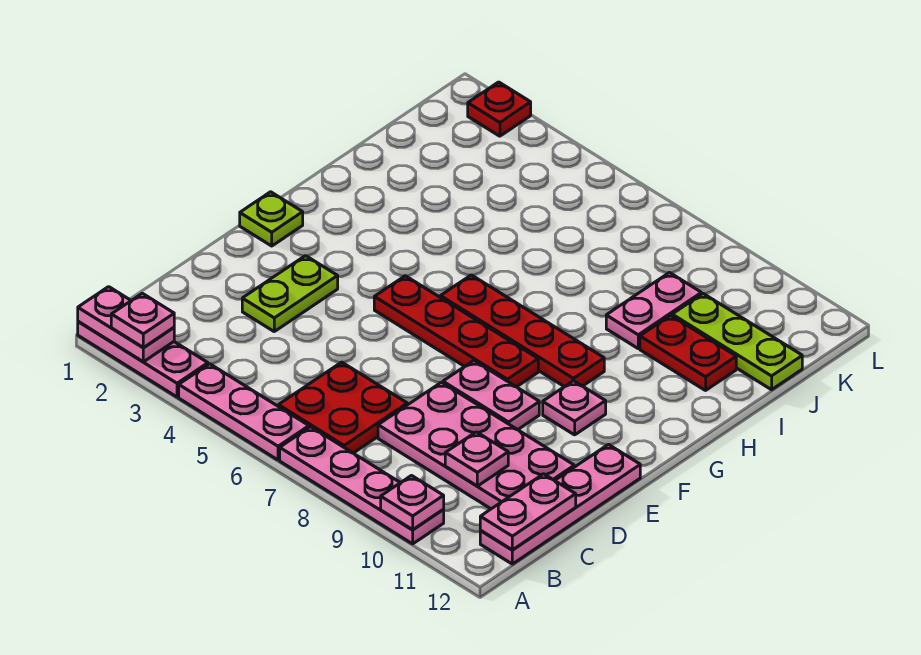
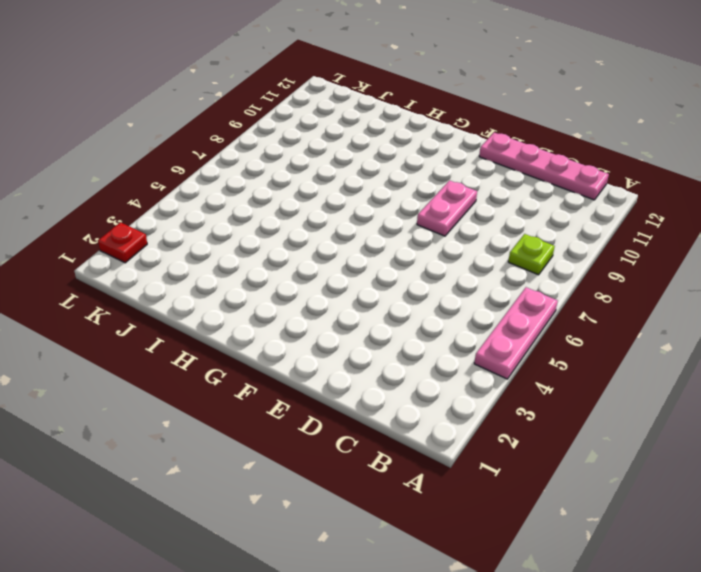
lime plate B8 level 1 -> lime plate F1 level 1
none -> pink plate A1:A3 level 1
none -> pink plate A7:A10 level 1
none -> red plate B6:C7 level 1

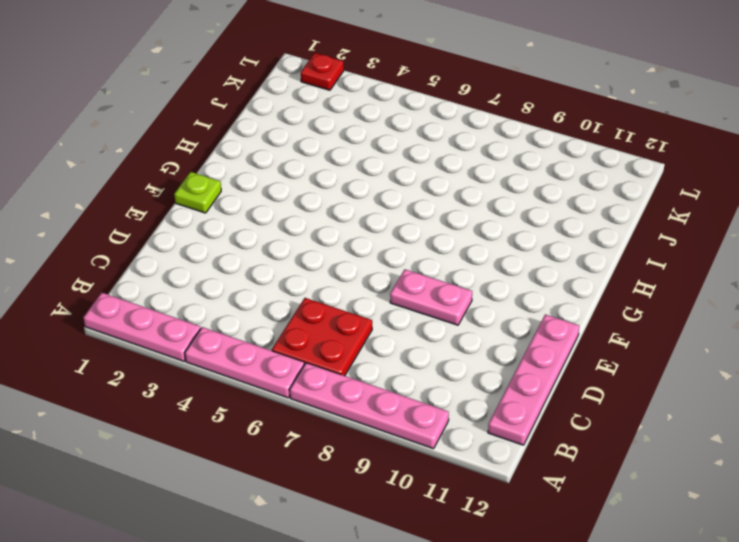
none -> pink plate C8:D11 level 1
none -> lime plate D3:E3 level 1
none -> red plate F5:F8 level 1

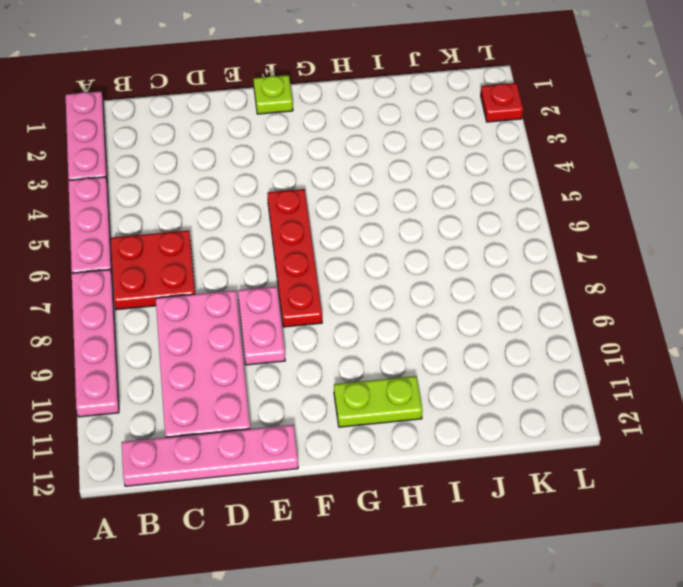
lime plate G11:H11 level 1 -> lime plate D3:E3 level 1
none -> pink plate F10 level 1
none -> red plate G6:G9 level 1
none -> pink plate I9:J9 level 1

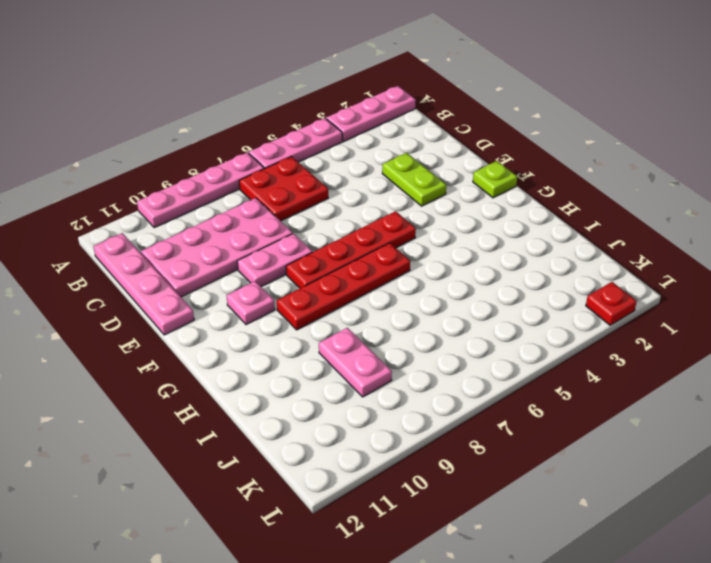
none -> red plate I10:I11 level 1
none -> lime plate J10:J12 level 1
none -> pink plate A1:A2 level 2

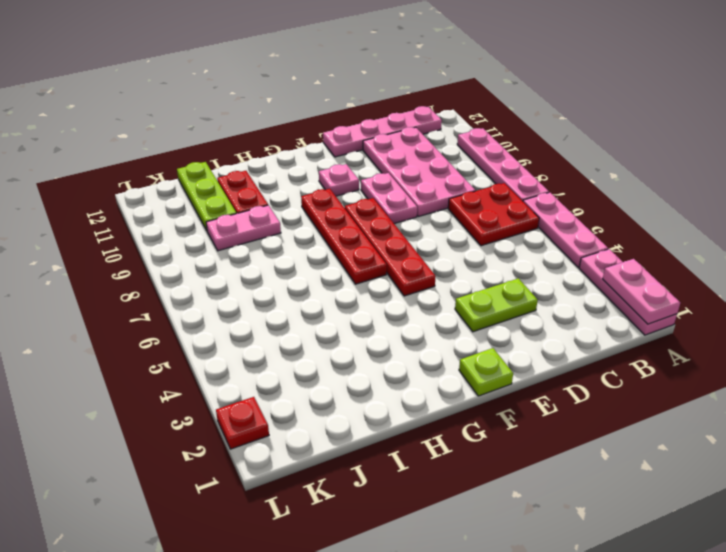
none -> pink plate A10 level 2
none -> pink plate B12:C12 level 2
none -> pink plate C10 level 2

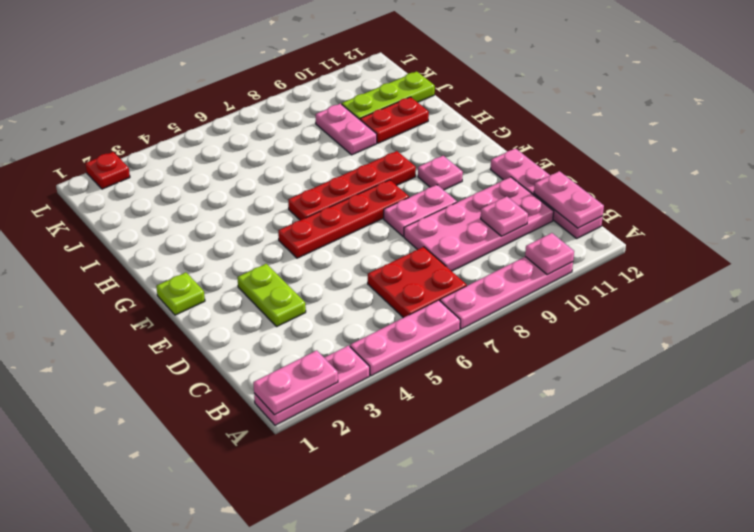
none -> pink plate A2 level 3

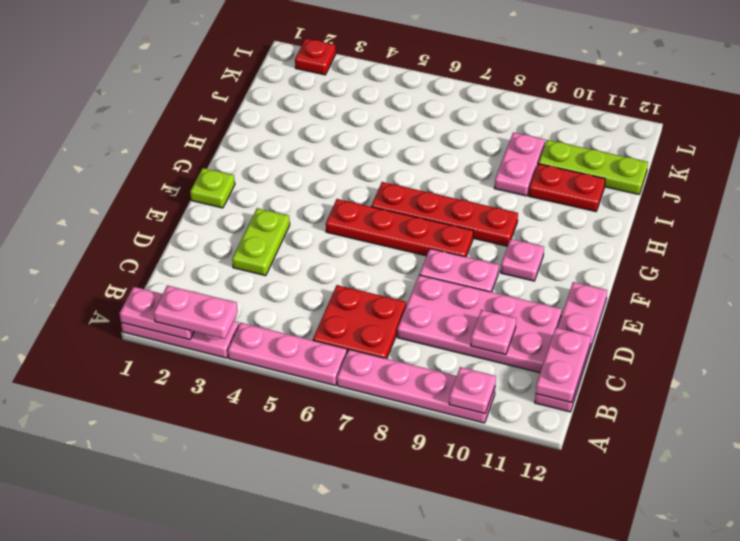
pink plate A2:A3 level 3 -> pink plate A2 level 3

